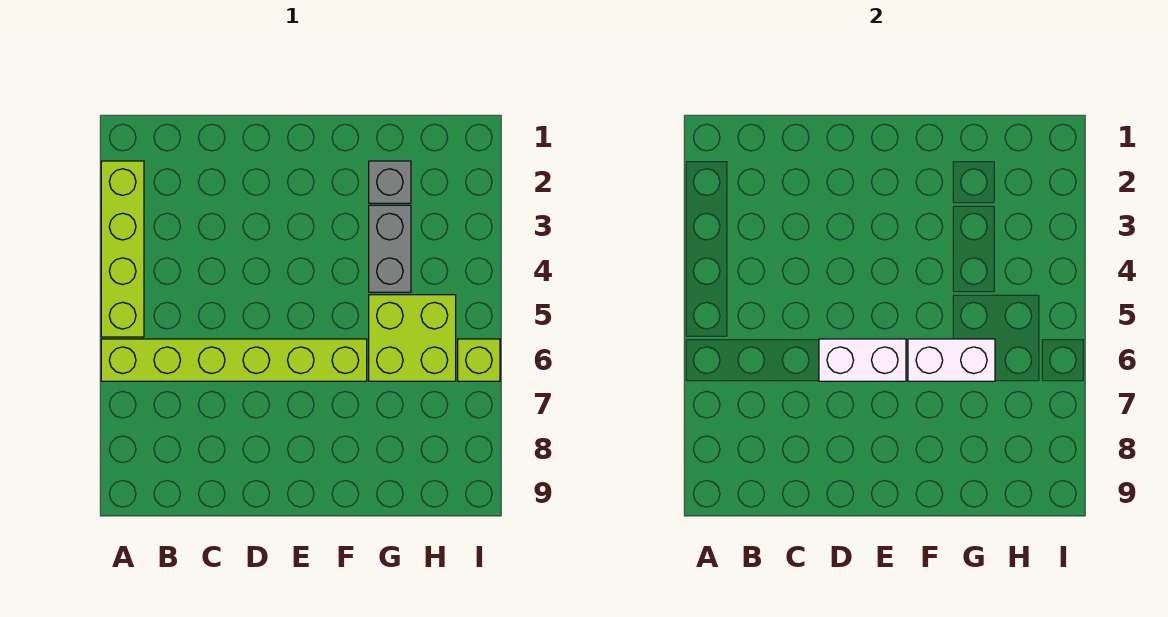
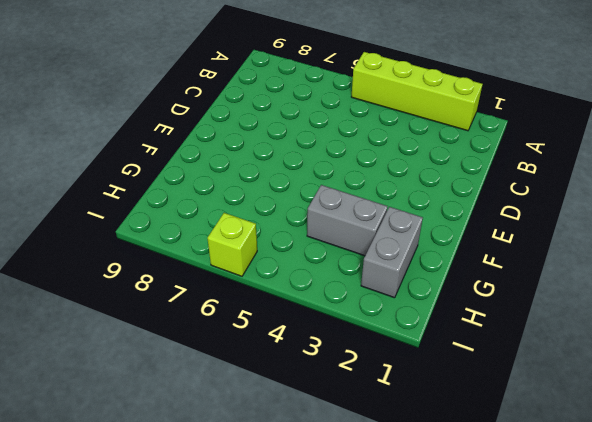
grey brick G2:H2 level 1 -> grey brick G2 level 1
none -> lime brick A6:F6 level 1
none -> lime brick G5:H6 level 1

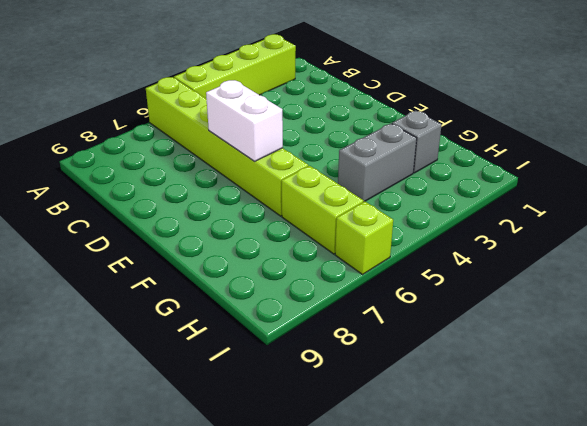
lime brick G6:H6 level 1 -> lime brick G5:H6 level 1
none -> white brick F6:G6 level 2

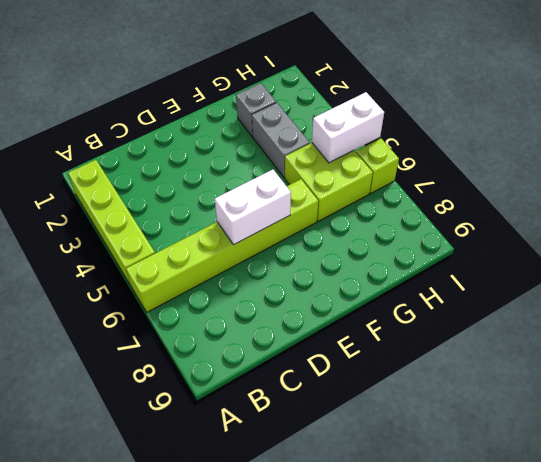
white brick H5:I5 level 2 -> white brick F6:G6 level 2

